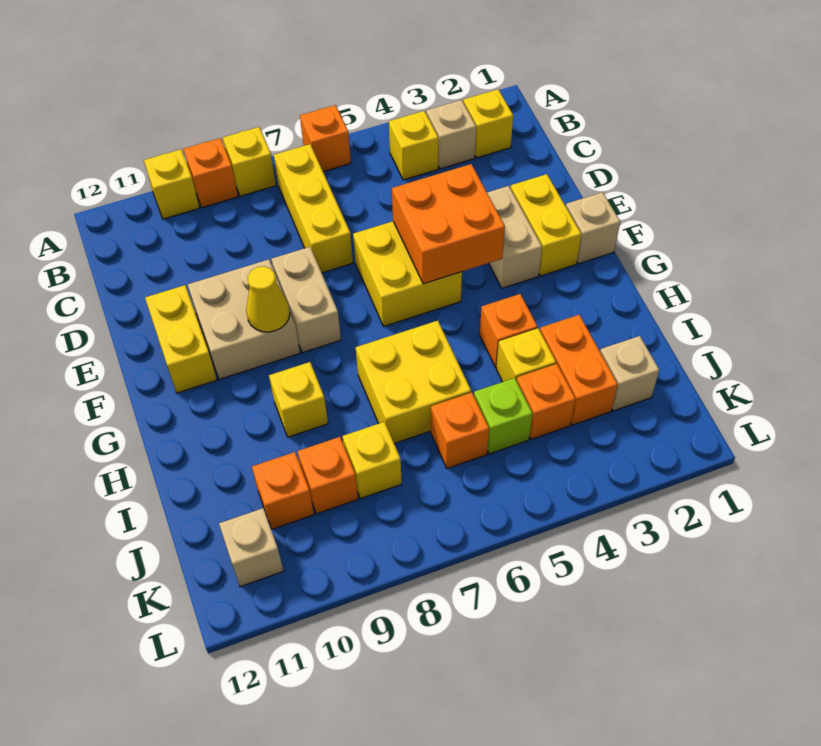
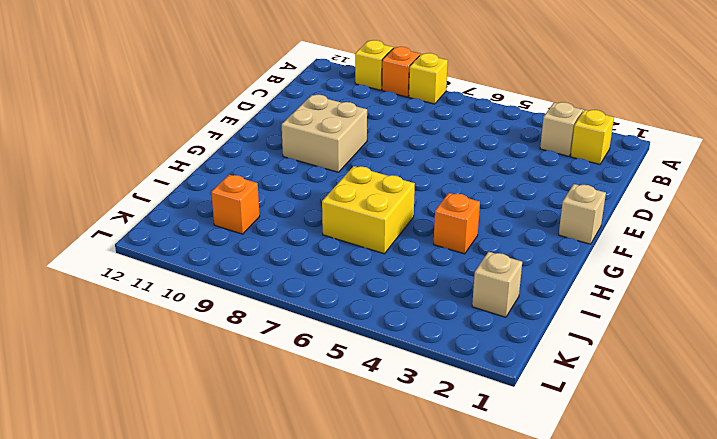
none -> orange brick A6 level 1
none -> yellow brick B4 level 1
none -> yellow brick B7:D7 level 1
none -> yellow brick E2:F2 level 1

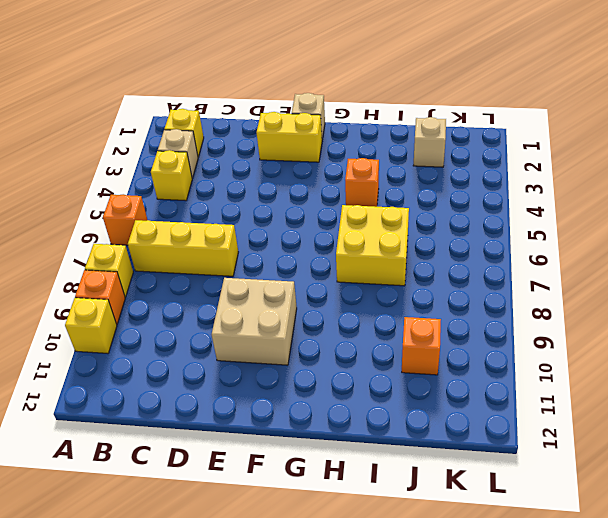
none -> tan brick E3:F3 level 1
none -> yellow brick E5:F6 level 1
none -> tan brick E8:F8 level 1
none -> yellow brick E11:F11 level 1

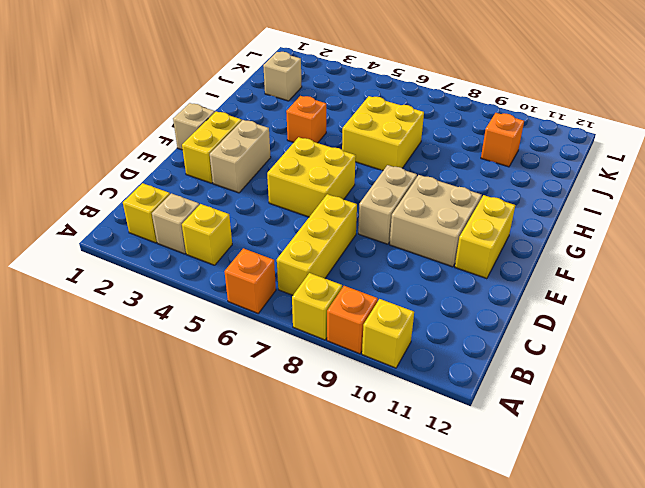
none -> yellow brick H9 level 1
none -> orange brick I3:J3 level 1
none -> yellow brick I4 level 1
none -> orange brick J4 level 1

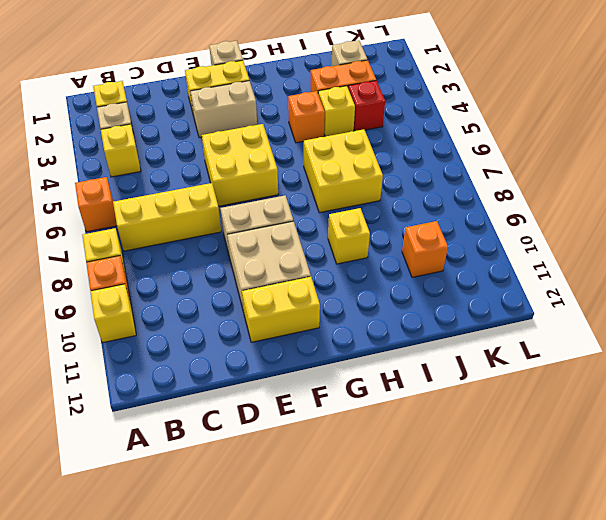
red brick J4 level 1 -> orange brick J4 level 1
none -> lime brick J5 level 1
none -> orange brick J6 level 1
none -> yellow brick J8 level 1
none -> orange brick J9 level 1

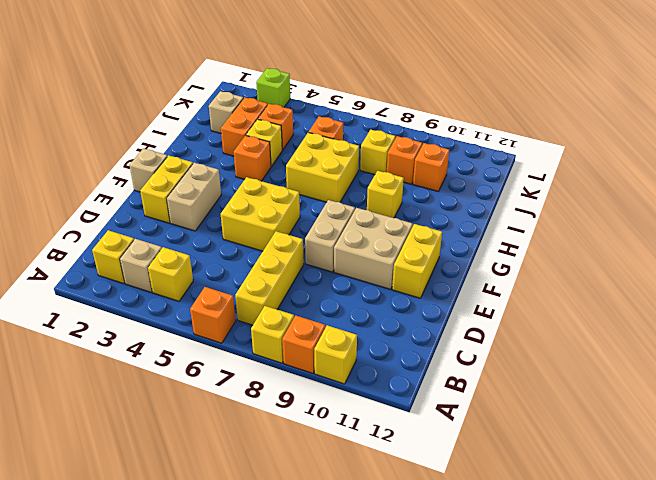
lime brick L3 level 1 -> lime brick J5 level 1
none -> tan brick K11 level 1
none -> orange brick E4:F5 level 2
none -> yellow cone F9 level 2

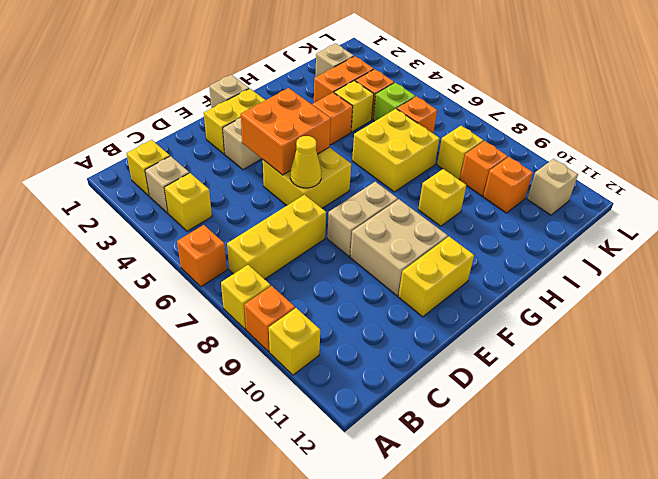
yellow cone E6 level 2 -> yellow cone F9 level 2

